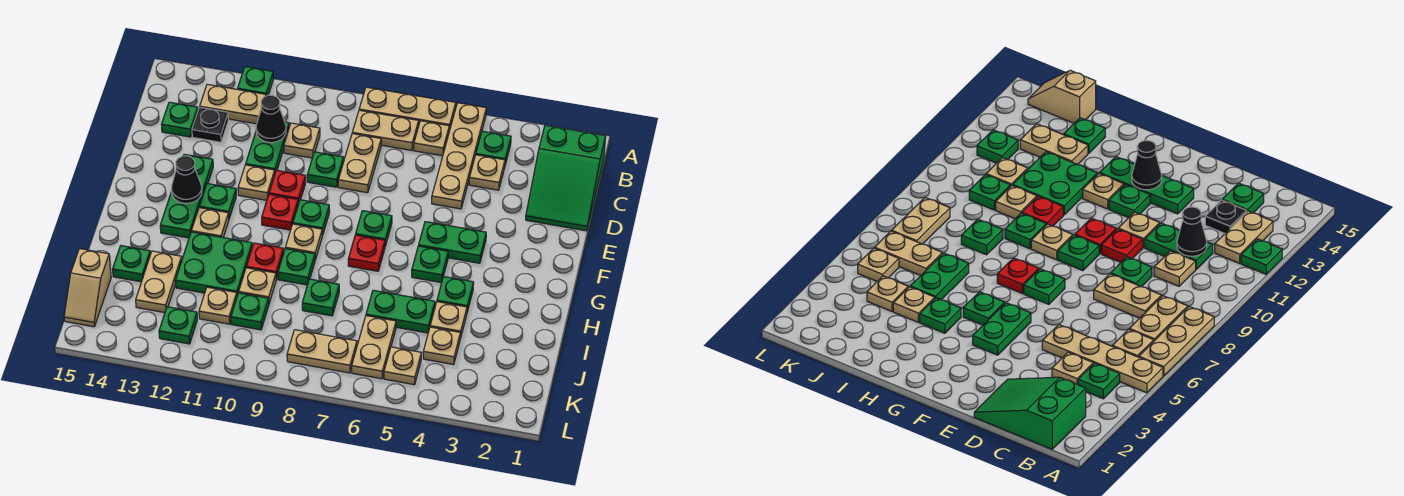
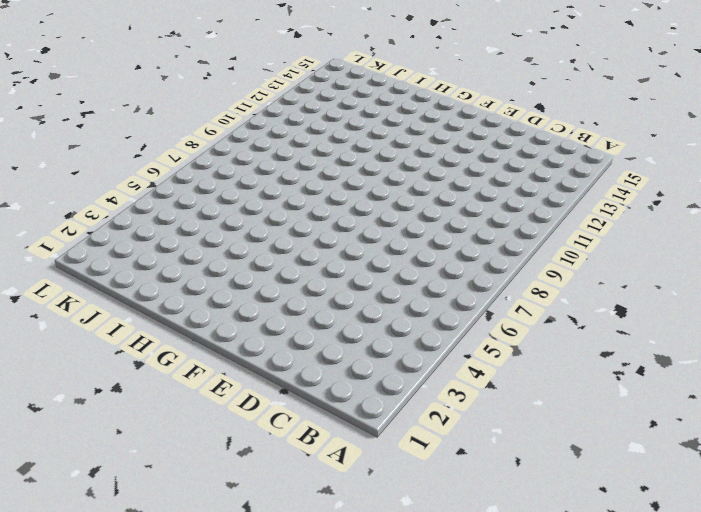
none -> tan plate A5:D5 level 1
none -> tan plate A6:A8 level 1
none -> green plate A12 level 1
none -> green slope B1:D2 level 1 top B

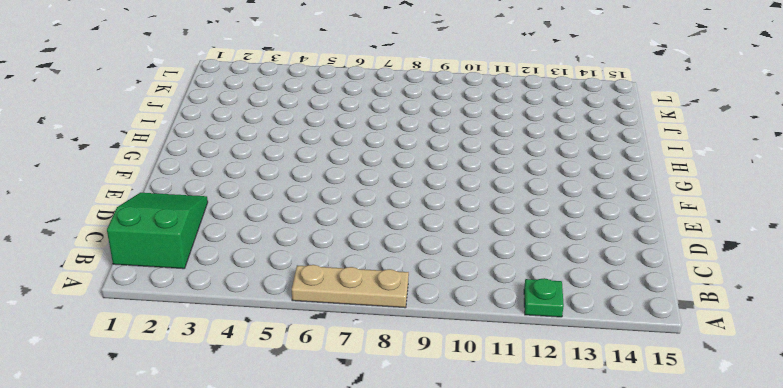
none -> tan plate A5:D5 level 1
none -> green plate B4 level 1
none -> tan plate B6 level 1
none -> tan plate B7:B8 level 1

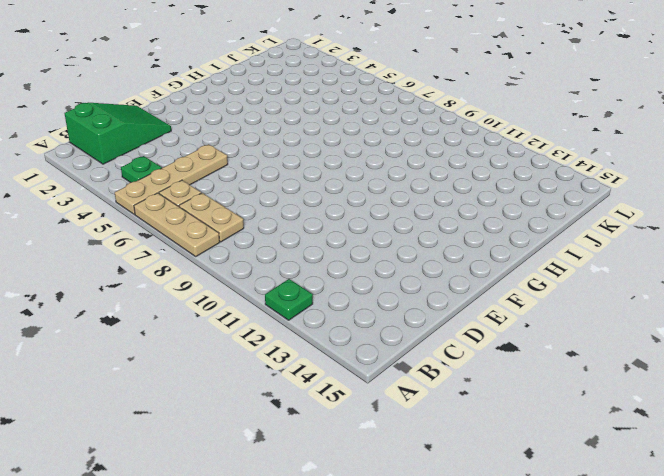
none -> tan plate B12:B13 level 1
none -> tan plate C4 level 1
none -> tan plate C8:D8 level 1
none -> tan plate C10 level 1

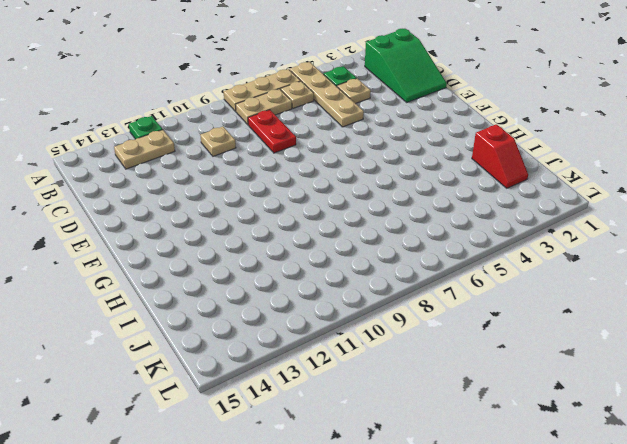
red plate C8:D8 level 1 -> tan plate C8:D8 level 1
red slope I2:J2 level 1 top I -> none
none -> green plate C11:D11 level 1
none -> black plate C13 level 1
none -> green plate C14 level 1
none -> green plate D9 level 1

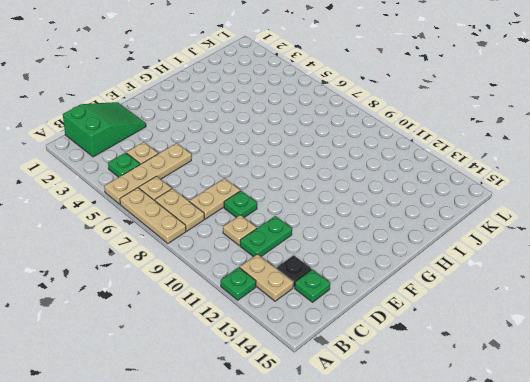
none -> red plate E10 level 1
none -> tan plate E11 level 1
none -> green plate E13:G13 level 1
none -> green plate F4:F5 level 1

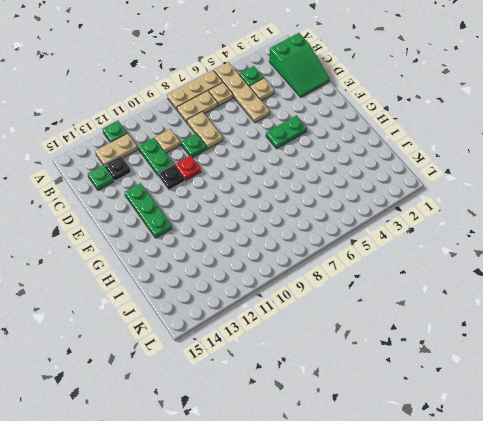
black plate E11 level 1 -> tan plate E11 level 1
none -> green plate F7 level 1
none -> green plate F9 level 1
none -> red plate F10 level 1
none -> green plate F12 level 1

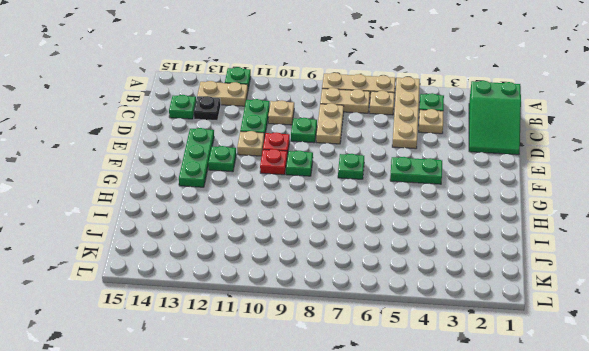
none -> green plate G5 level 1
none -> red plate G7 level 1
none -> tan plate G9 level 1
none -> tan plate G12 level 1

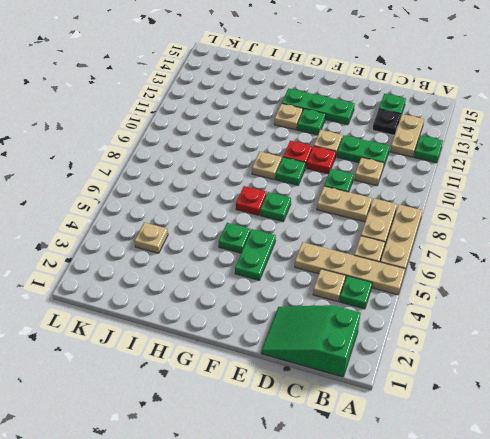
none -> green plate H4 level 1
none -> green plate H9 level 1
none -> red plate H10 level 1
none -> green plate H11:I12 level 1

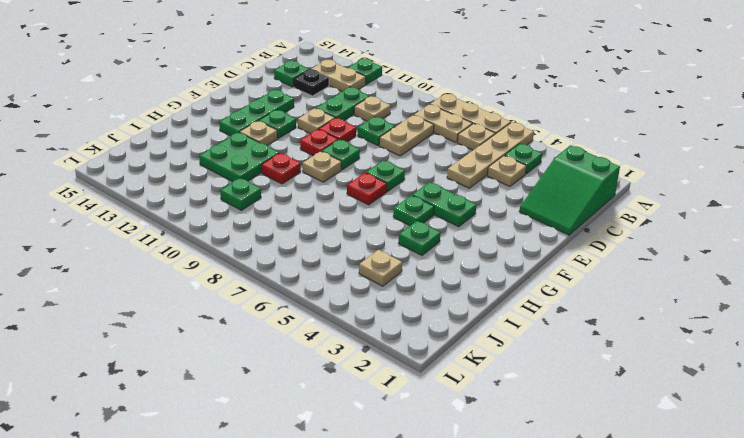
none -> green plate H9 level 1
none -> tan plate I4 level 1
none -> green plate I5:I6 level 1
none -> green plate I8 level 1

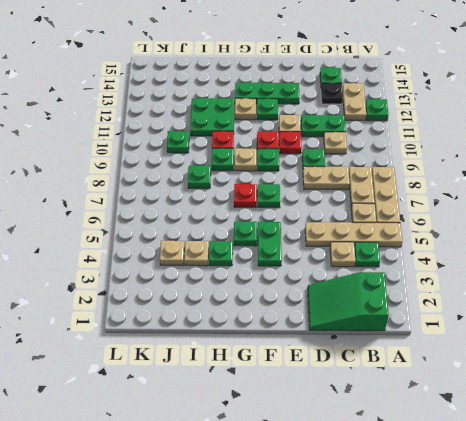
none -> green plate I5:I6 level 1
none -> tan plate I10 level 1
none -> tan plate I13:J13 level 1
none -> green plate I14 level 1

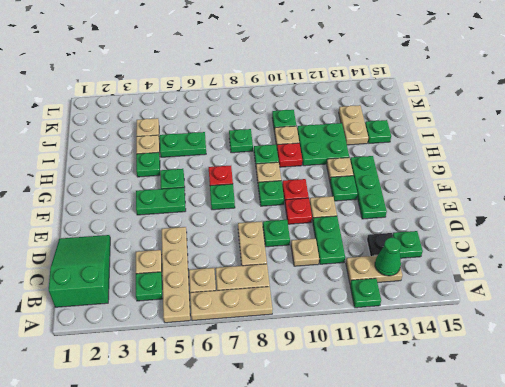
green cone B13 level 2 -> none
none -> tan plate J6:K6 level 1
none -> tan plate J11 level 1
none -> tan slope J15:K15 level 1 top J
none -> tan plate K5 level 1

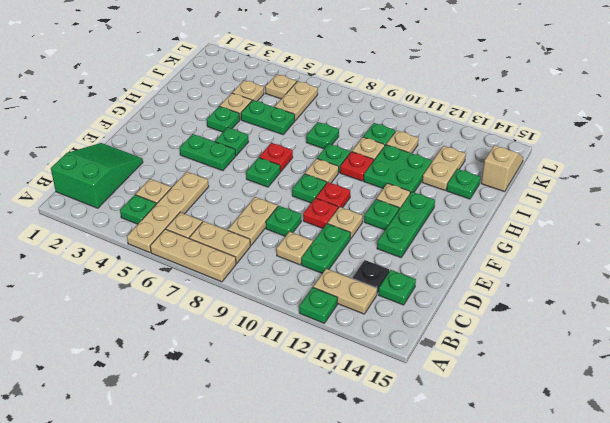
none -> tan plate K7:K8 level 1
none -> green plate K12 level 1
none -> black cone C11 level 2
none -> black cone F13 level 2

